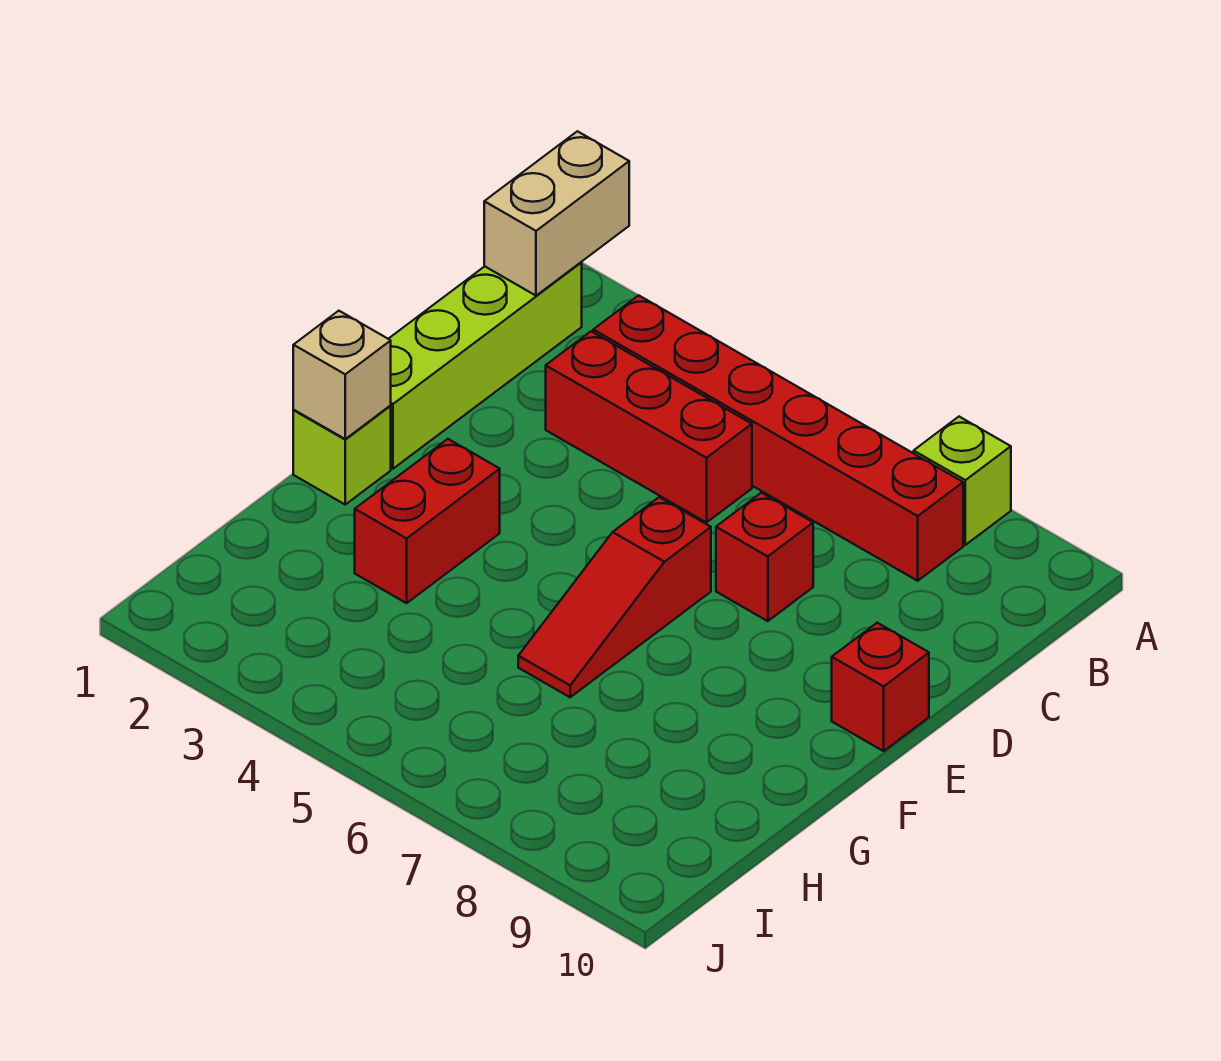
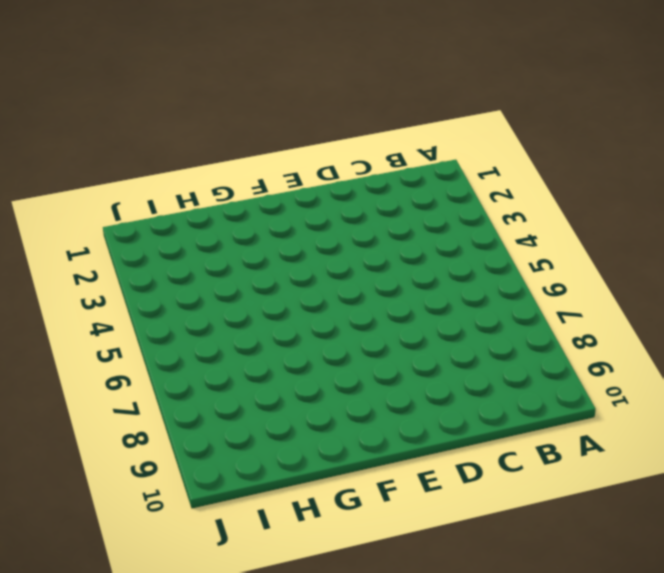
none -> lime brick A8 level 1
none -> lime brick B1:E1 level 1

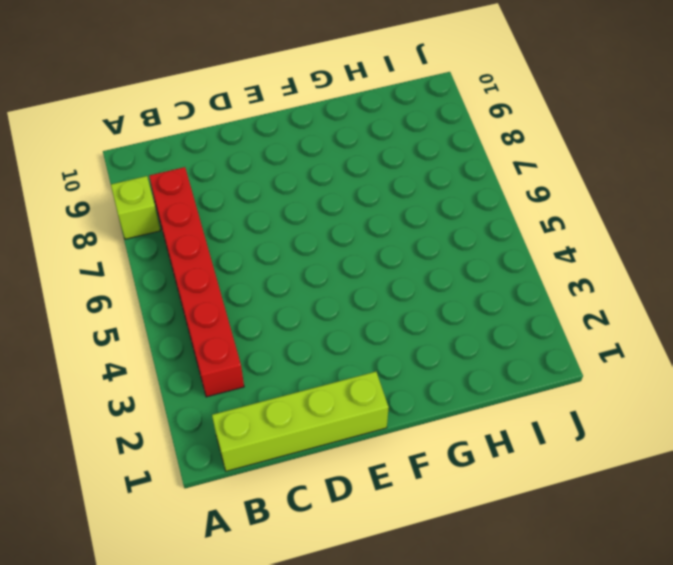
none -> red brick C3:C5 level 1
none -> red brick D7 level 1

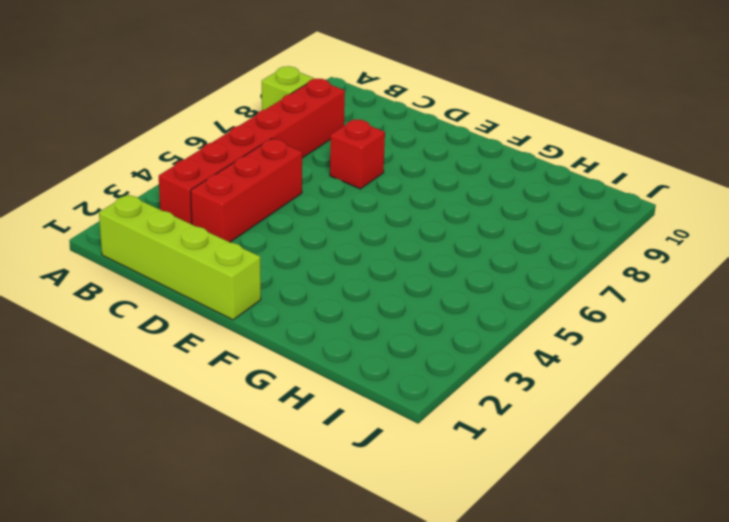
none -> red slope E6:G6 level 1 top E
none -> red brick E10 level 1

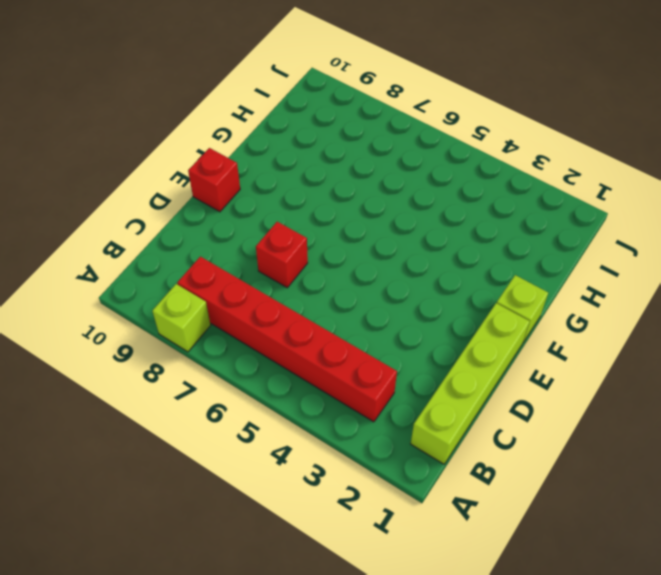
none -> red brick C3:C5 level 1
none -> red slope E6:G6 level 1 top E

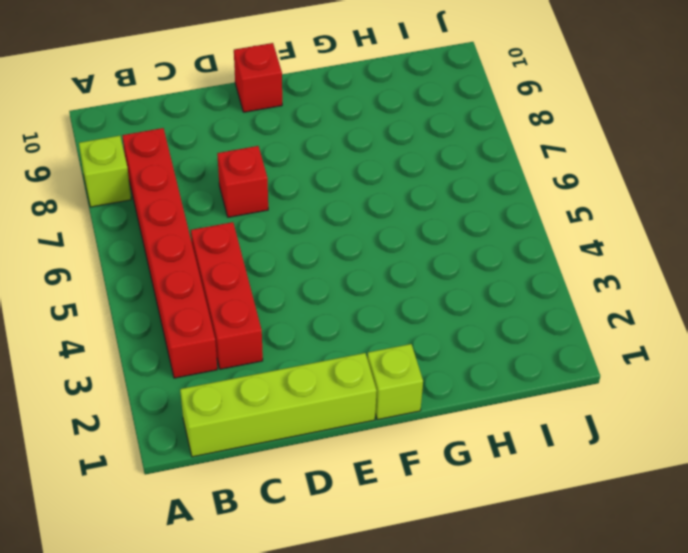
none -> red slope E6:G6 level 1 top E
none -> red brick F3:G3 level 1

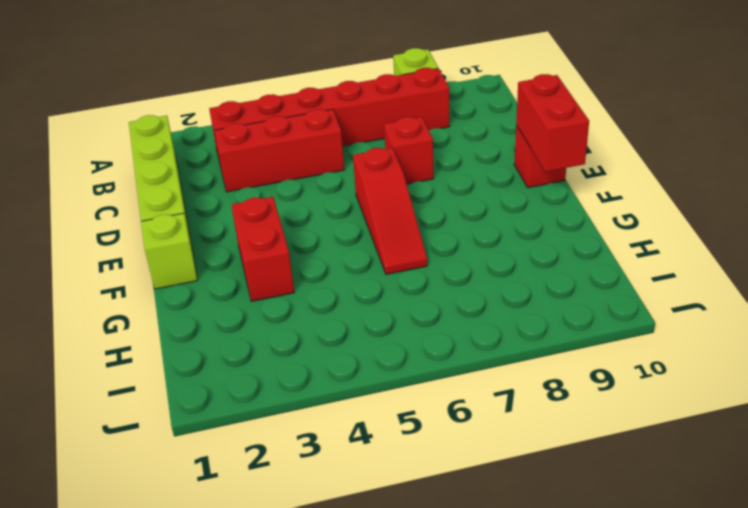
red brick E10:F10 level 2 -> none
none -> tan brick A1:B1 level 2
none -> tan brick F1 level 2

